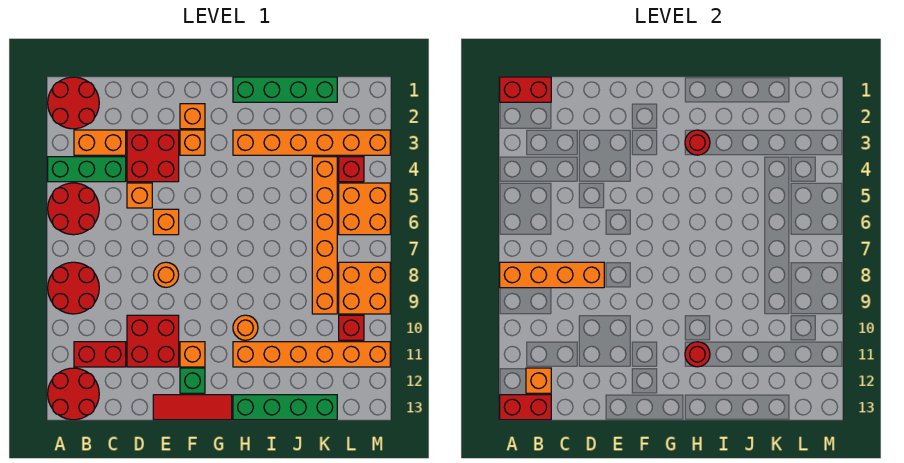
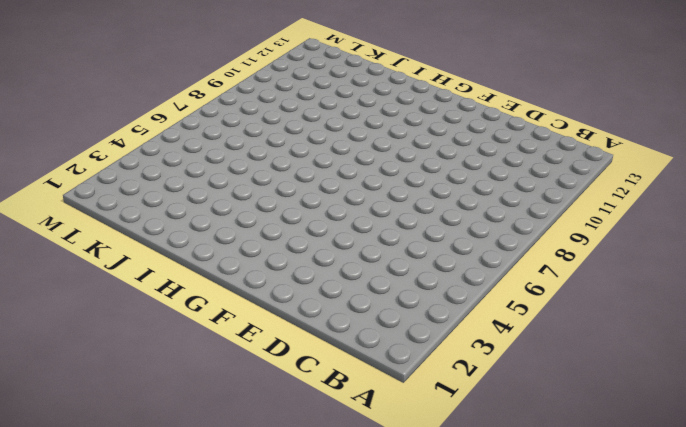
none -> red round brick A1:B2 level 1
none -> green brick A4:C4 level 1
none -> red round brick A5:B6 level 1
none -> red round brick A8:B9 level 1

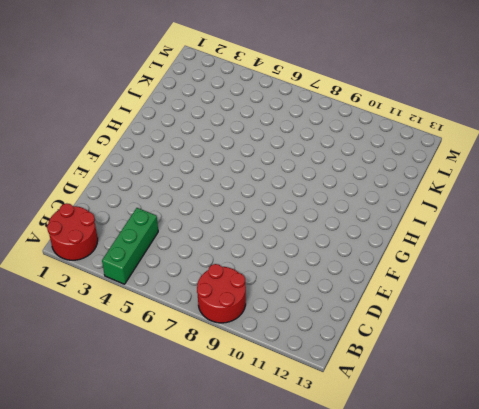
none -> red round brick A5:B6 level 1
none -> red round brick A12:B13 level 1
none -> orange brick B3:C3 level 1
none -> red brick B11:C11 level 1

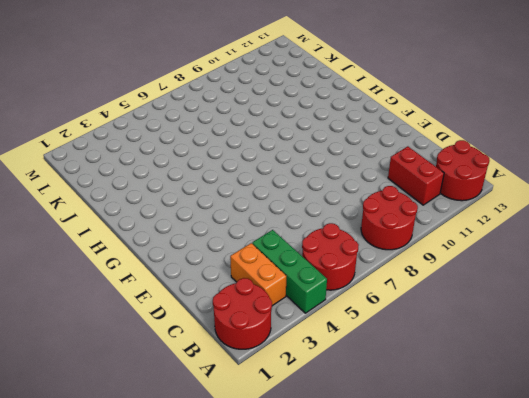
none -> red brick D3:E4 level 1
none -> orange brick D5 level 1
none -> red brick D10:E11 level 1
none -> orange brick E6 level 1

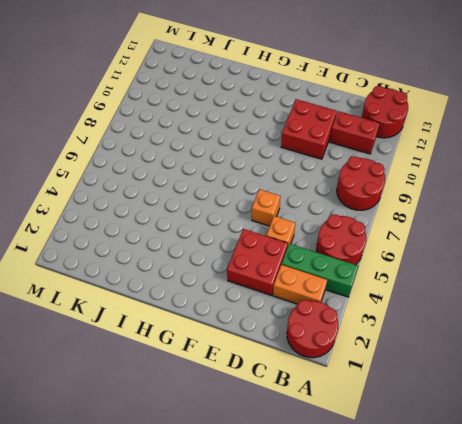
none -> orange round brick E8 level 1
none -> red tile E13:G13 level 1
none -> orange brick F2 level 1
none -> orange brick F3 level 1

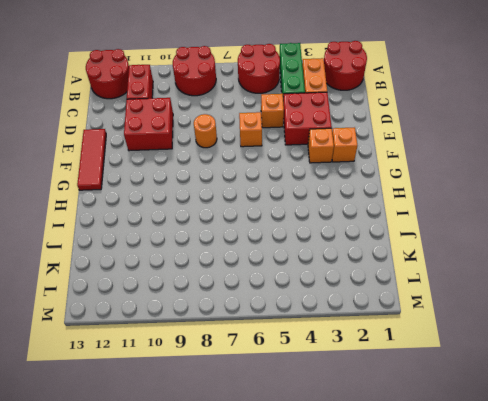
none -> orange brick F11 level 1
none -> green brick F12 level 1
none -> green brick H1:K1 level 1
none -> orange brick H3:M3 level 1

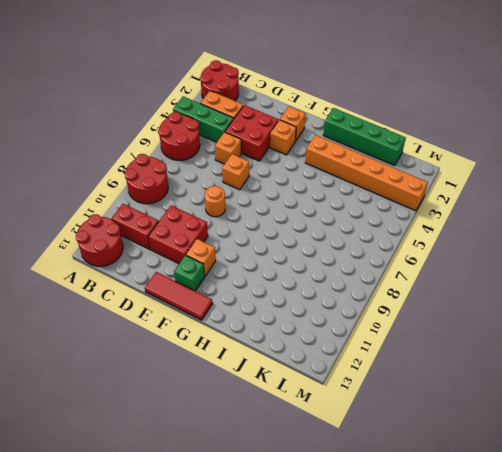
none -> orange round brick H10 level 1
none -> orange brick H11:M11 level 1
none -> green brick H13:K13 level 1
none -> orange brick K4:K9 level 1

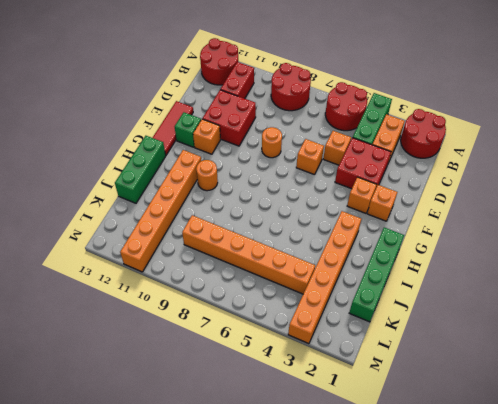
green brick H13:J13 level 1 -> green brick H13:K13 level 1
none -> red brick L4 level 1
none -> orange brick L5:M6 level 1
none -> orange brick L8:M9 level 1
none -> red brick L10 level 1

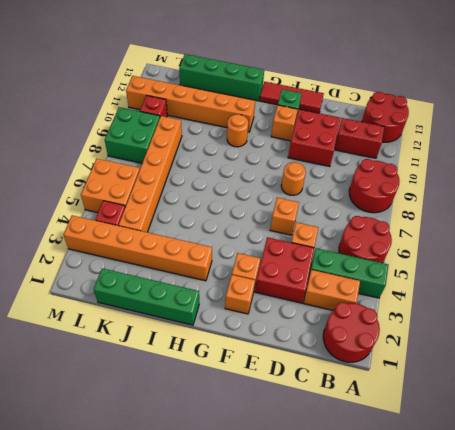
green brick L8:M9 level 1 -> orange brick L8:M9 level 1
none -> red brick A1:B1 level 2
none -> orange brick A8:D8 level 2
none -> red brick A13:B13 level 2
none -> orange brick B12 level 2

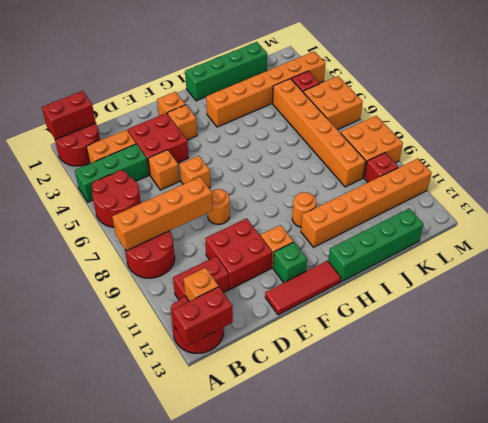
none -> red round brick H3 level 2
none -> red round brick H11 level 2

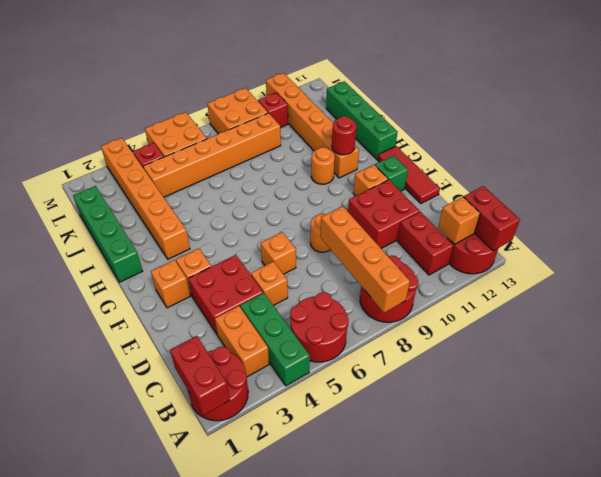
none -> red round brick H3 level 2

